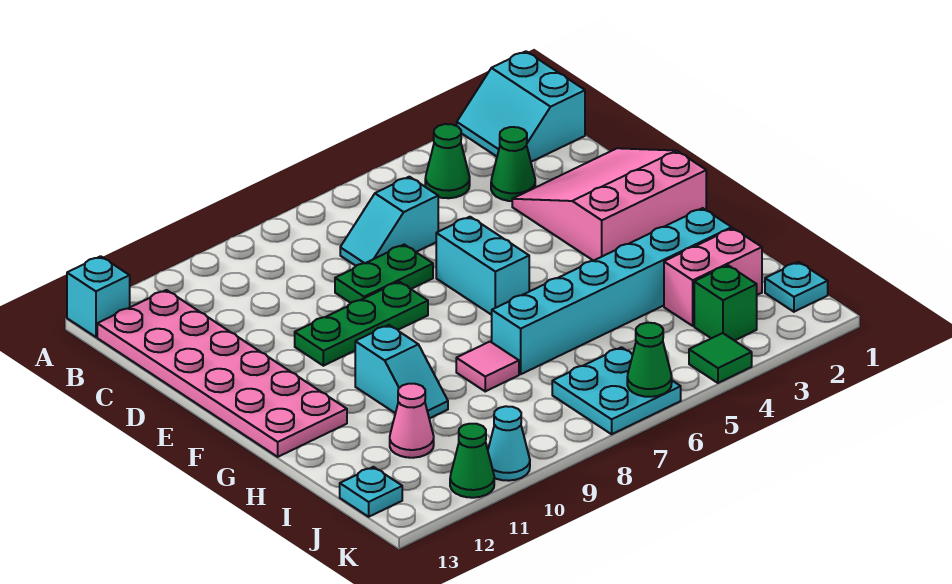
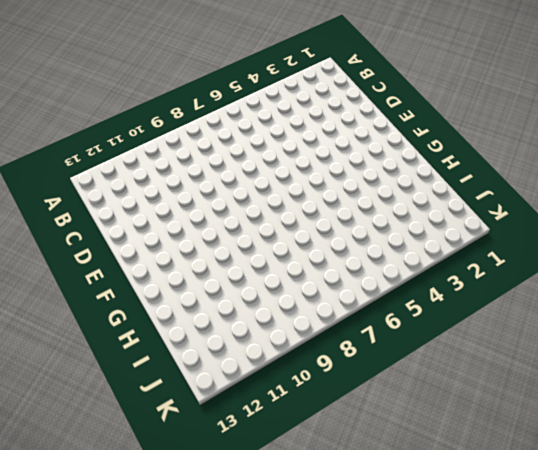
none -> cyan slope A1:B2 level 1 top 1
none -> cyan brick A13 level 1
none -> green cone B4 level 1

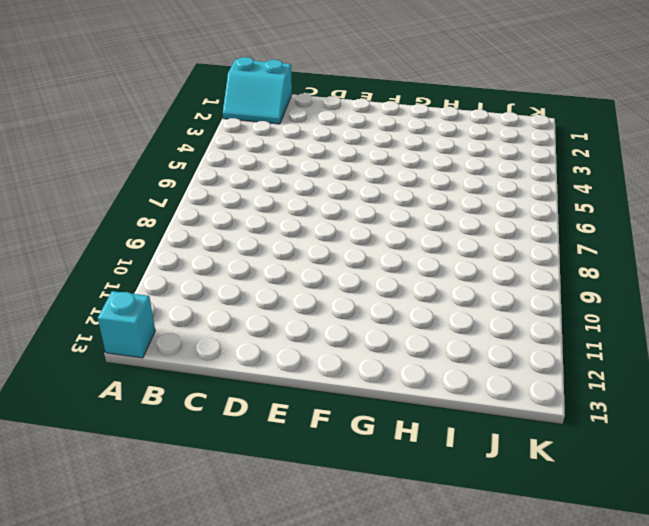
none -> green cone B4 level 1
none -> pink plate B12:G13 level 1
none -> green cone C3 level 1

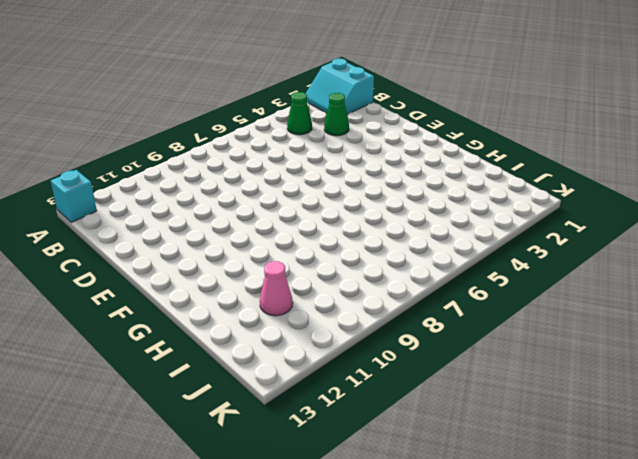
none -> pink plate B12:G13 level 1
none -> cyan slope C6:C7 level 1 top 6
none -> pink slope D1:F3 level 1 top F

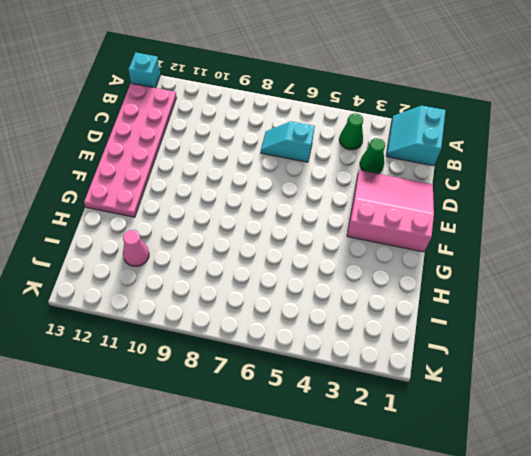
none -> green plate D7:D8 level 1
none -> cyan brick E6:F6 level 1
none -> green plate E8:E10 level 1

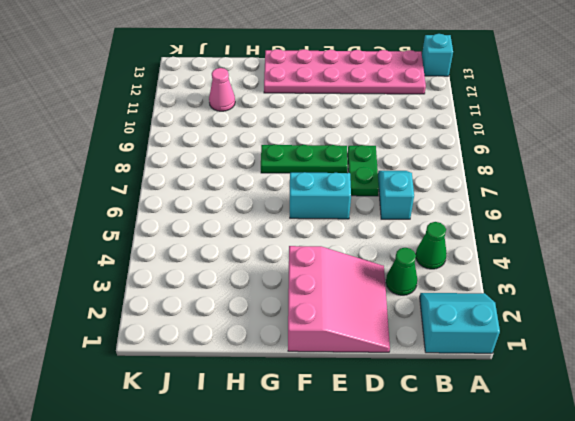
green plate E8:G8 level 1 -> green plate E8:E10 level 1
none -> cyan slope G10:H10 level 1 top G
none -> cyan brick H2:H7 level 1
none -> pink tile H8 level 1

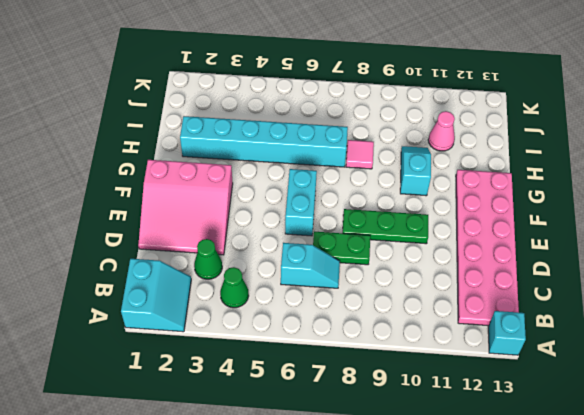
none -> pink brick I2:I3 level 1
none -> cyan plate J1 level 1
none -> green brick J3 level 1

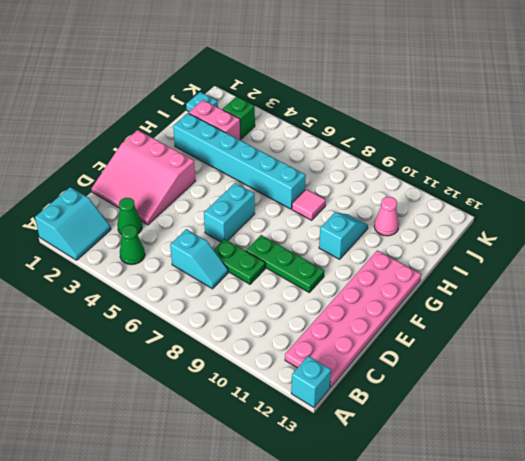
none -> cyan plate J6:K7 level 1
none -> cyan plate J13 level 1
none -> green tile K4 level 1

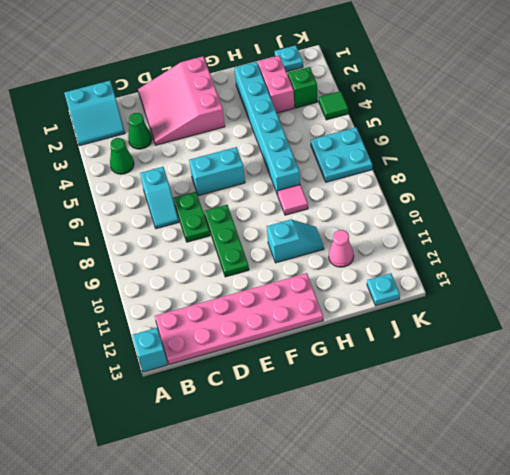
none -> cyan cone K10 level 1
none -> green cone K11 level 1
none -> green cone K6 level 2

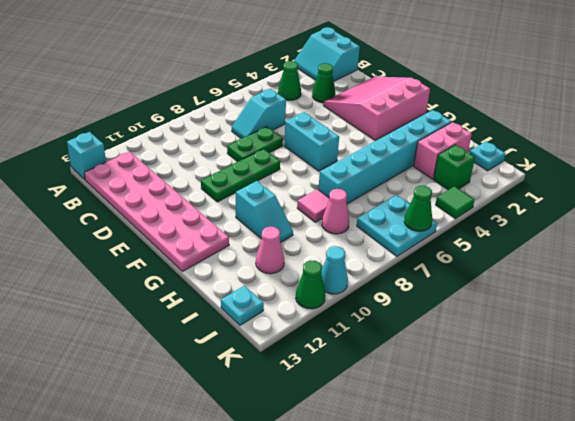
pink cone I8 level 1 -> none

